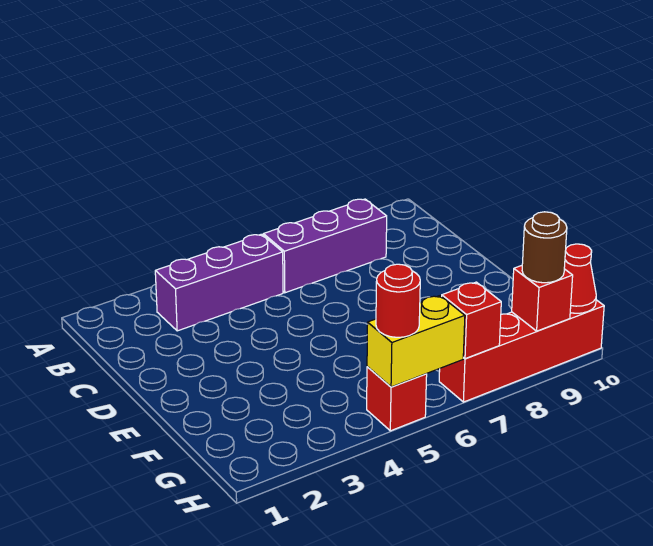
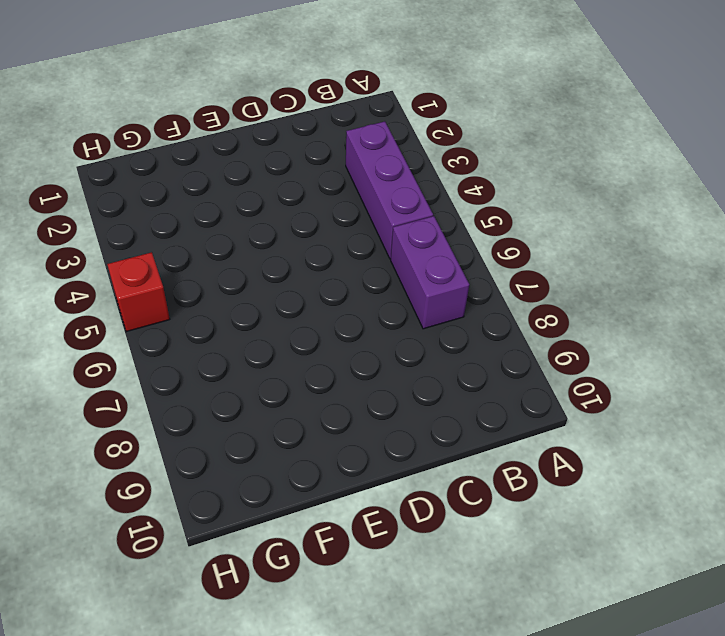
purple brick B6:B7 level 1 -> purple brick B6:B8 level 1
none -> red brick H7:H10 level 1
none -> yellow brick H5:H6 level 2

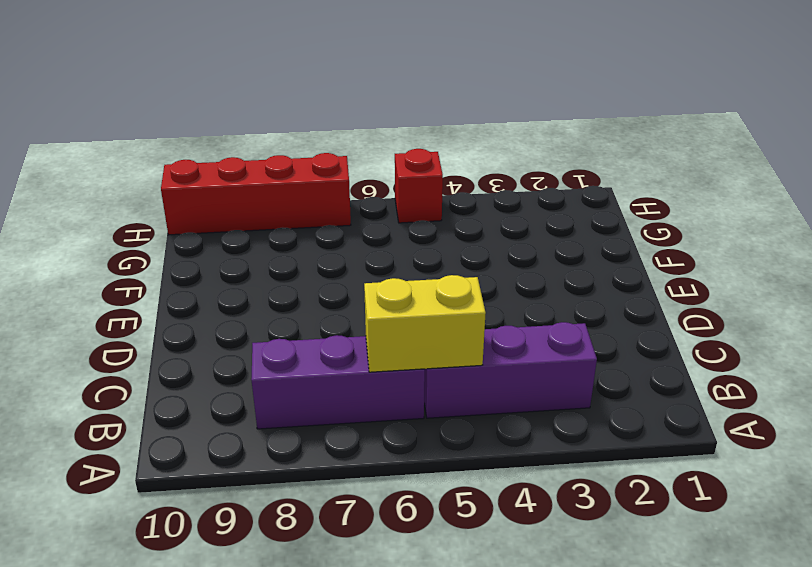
yellow brick B5:B6 level 2 -> yellow brick H5:H6 level 2
none -> red brick H7 level 2
none -> red brick H9 level 2

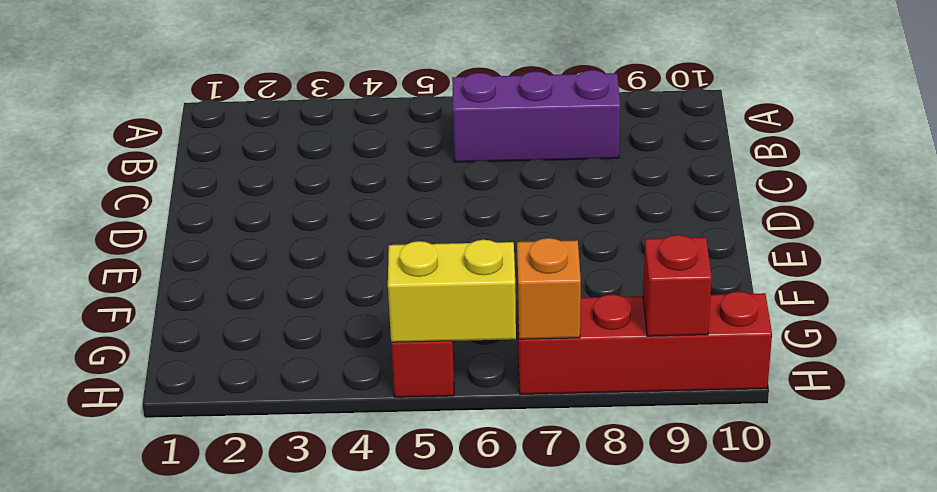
orange brick H7 level 2 -> red brick H7 level 2
none -> purple brick B3:B5 level 1
none -> red cone H10 level 2

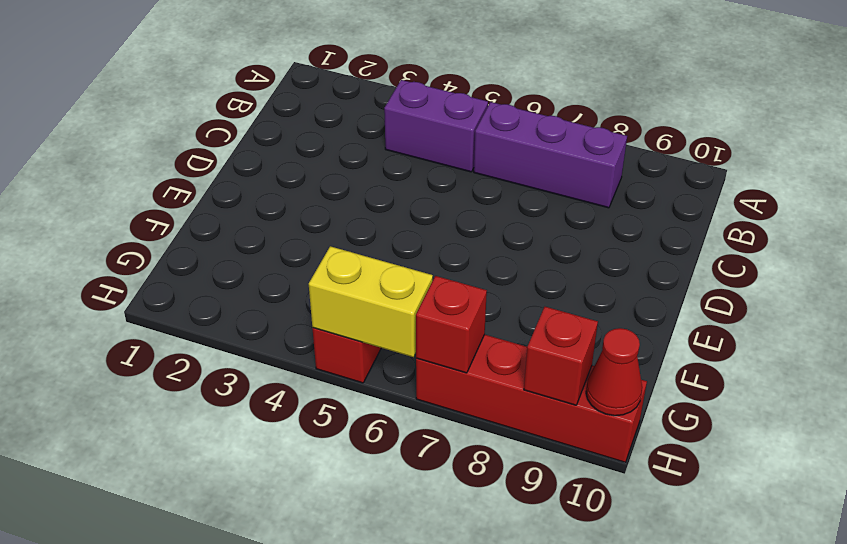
purple brick B4:B5 level 1 -> purple brick B3:B5 level 1
none -> red round brick H5 level 3
none -> brown round brick H9 level 3

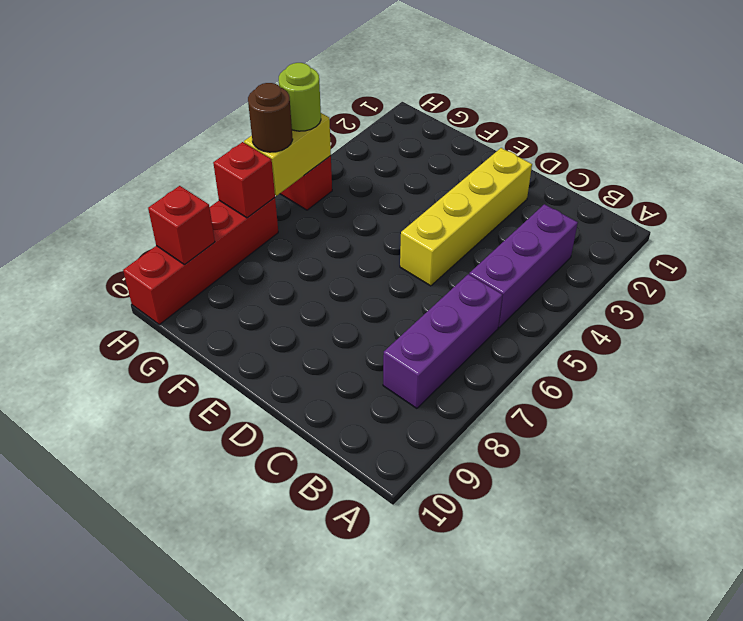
yellow brick D2:D5 level 1 -> none
lime round brick H5 level 3 -> red round brick H5 level 3
brown round brick H6 level 3 -> brown round brick H9 level 3
none -> red cone H10 level 2

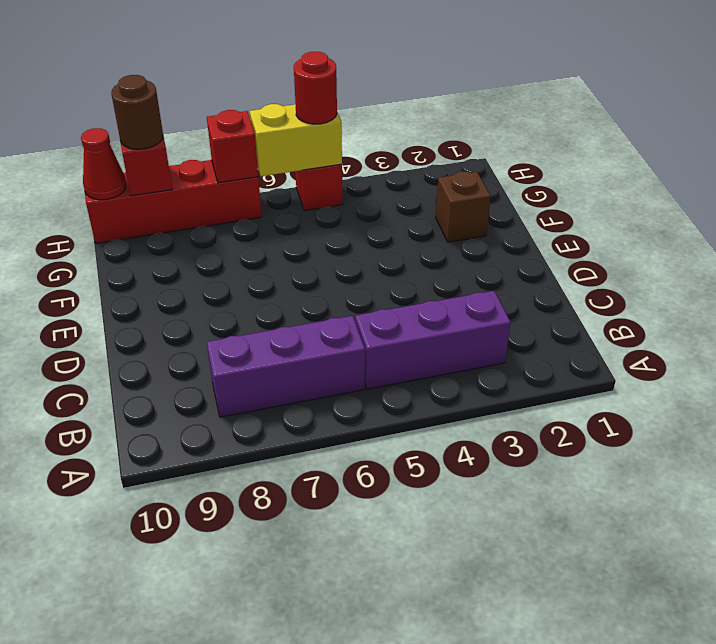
brown brick F2 level 1 -> none

